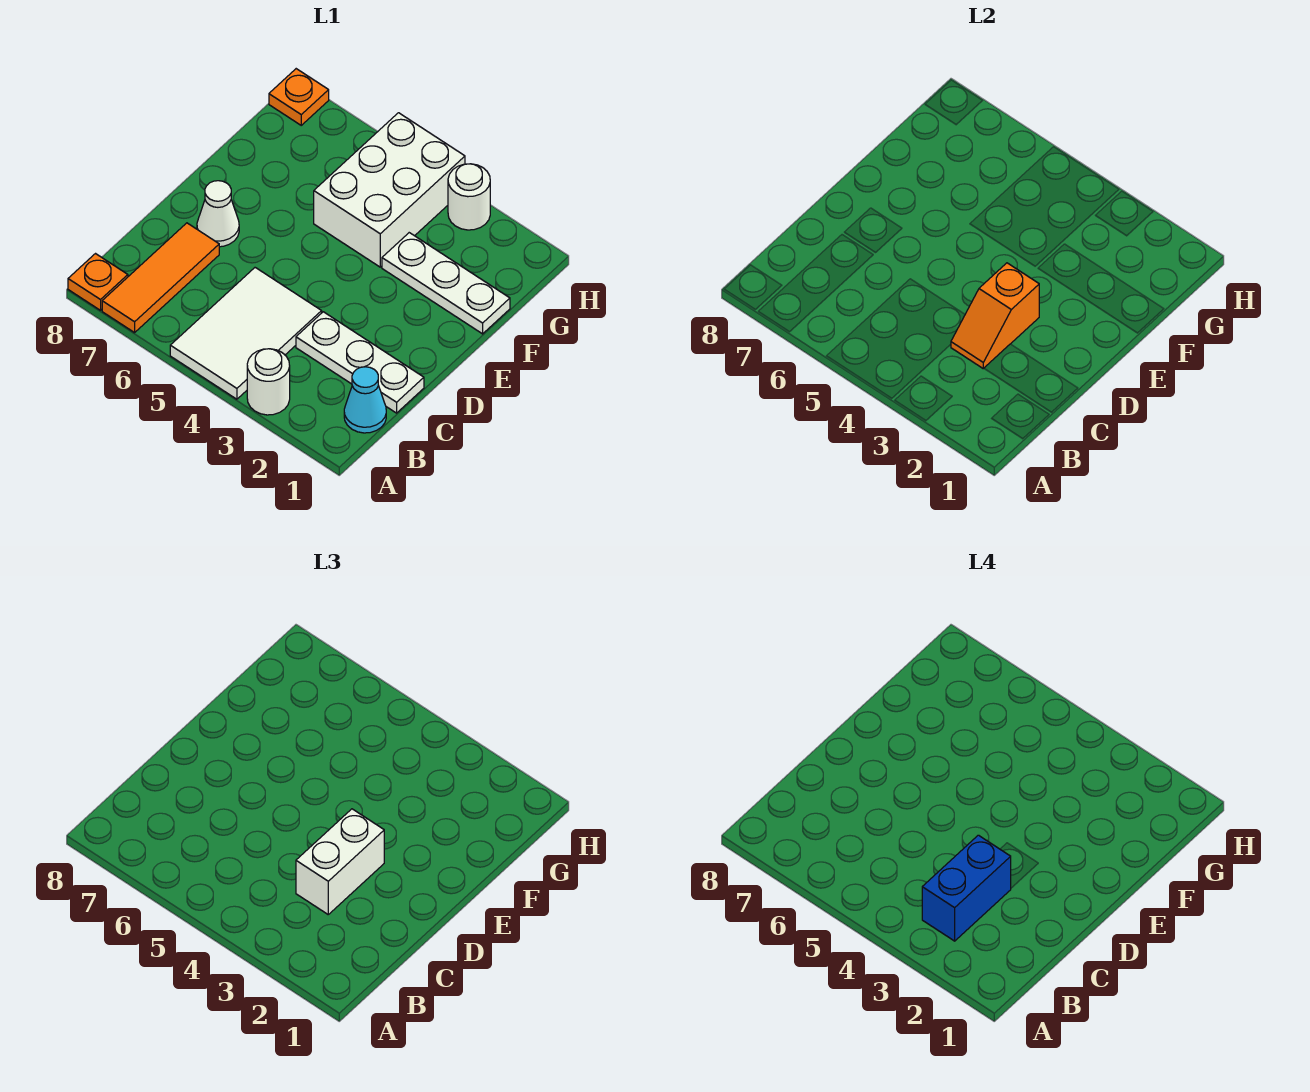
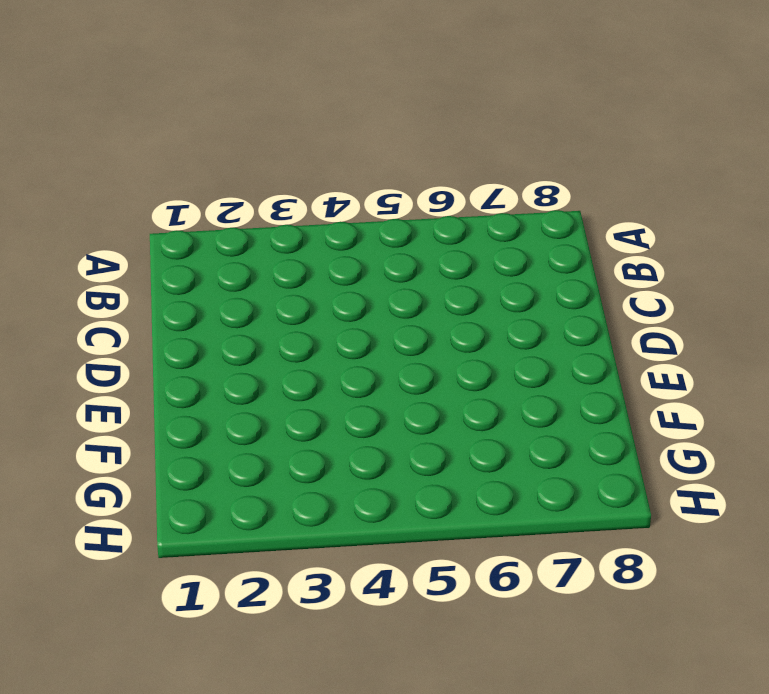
none -> white round brick A3 level 1
none -> white tile A4:C5 level 1
none -> orange tile A7:C7 level 1

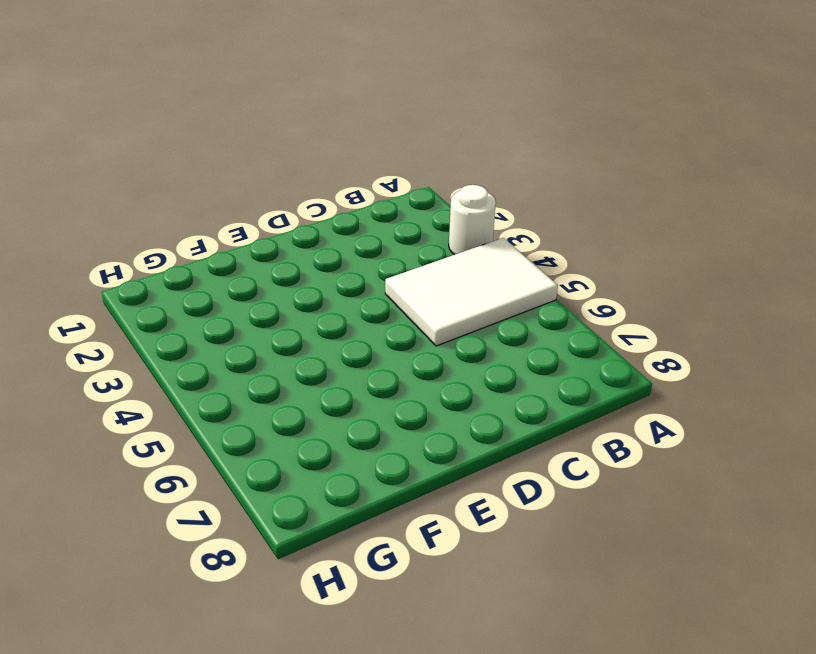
none -> orange tile A7:C7 level 1
none -> orange plate A8 level 1
none -> cyan cone B1 level 1

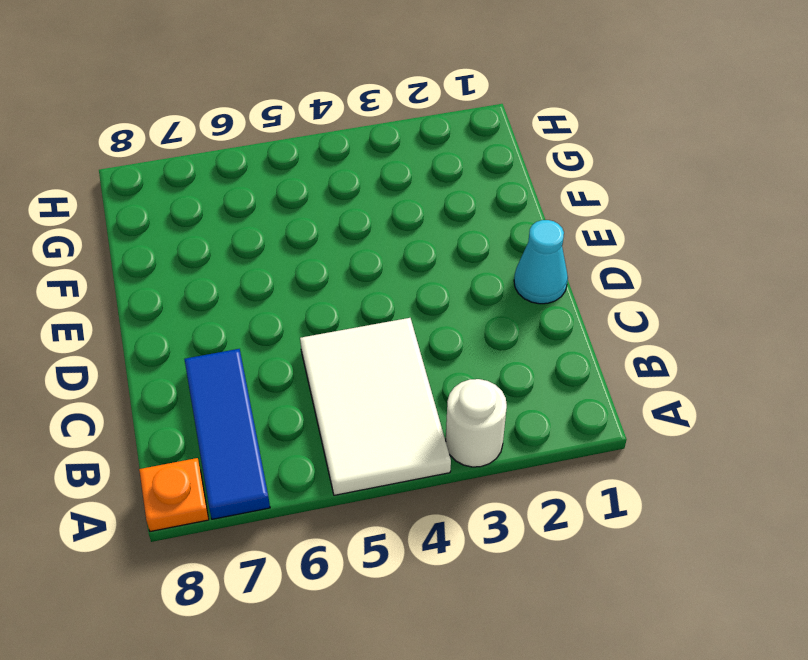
blue tile A7:C7 level 1 -> orange tile A7:C7 level 1
cyan cone D1 level 1 -> cyan cone B1 level 1
none -> white plate C1:C3 level 1
none -> white cone D7 level 1
none -> white plate F1:F3 level 1

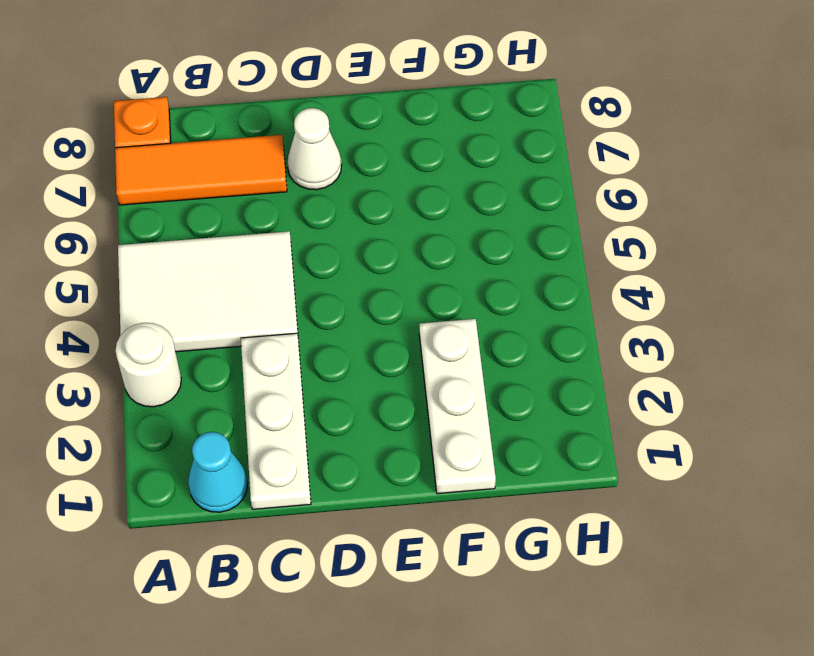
none -> white brick F4:H5 level 1
none -> white round brick H3 level 1
none -> orange plate H8 level 1

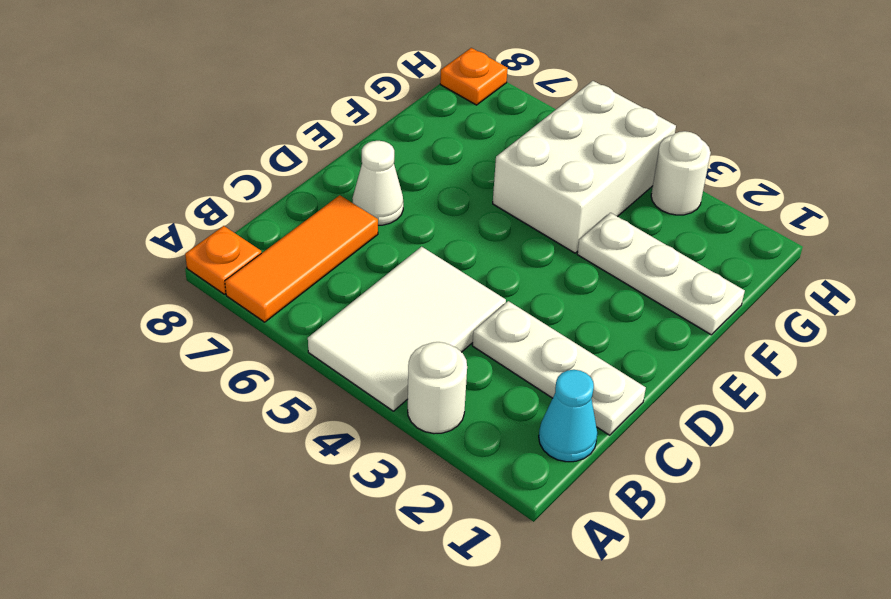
none -> orange slope C3:D3 level 2 top D
none -> white brick C3:D3 level 3
none -> blue brick B3:C3 level 4

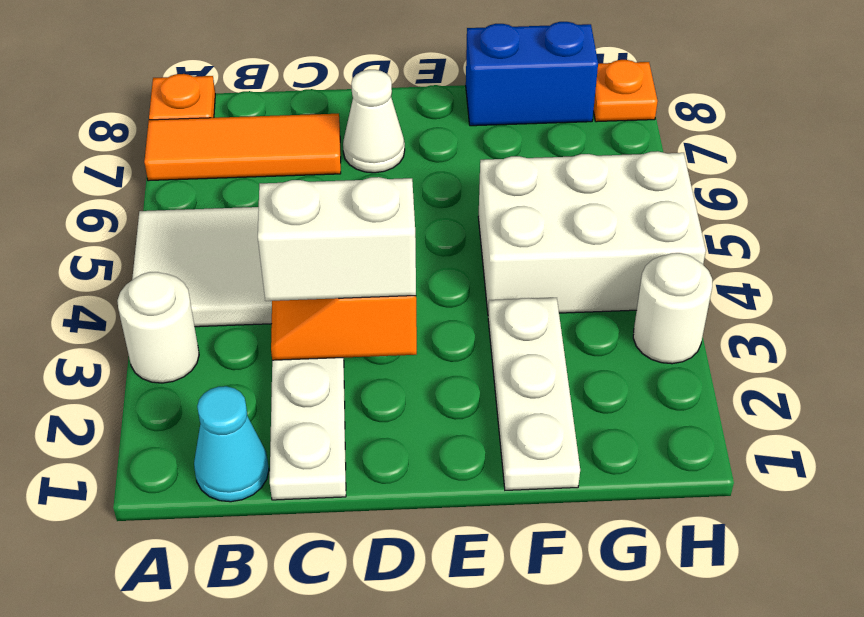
blue brick F8:G8 level 1 -> blue brick B3:C3 level 4

